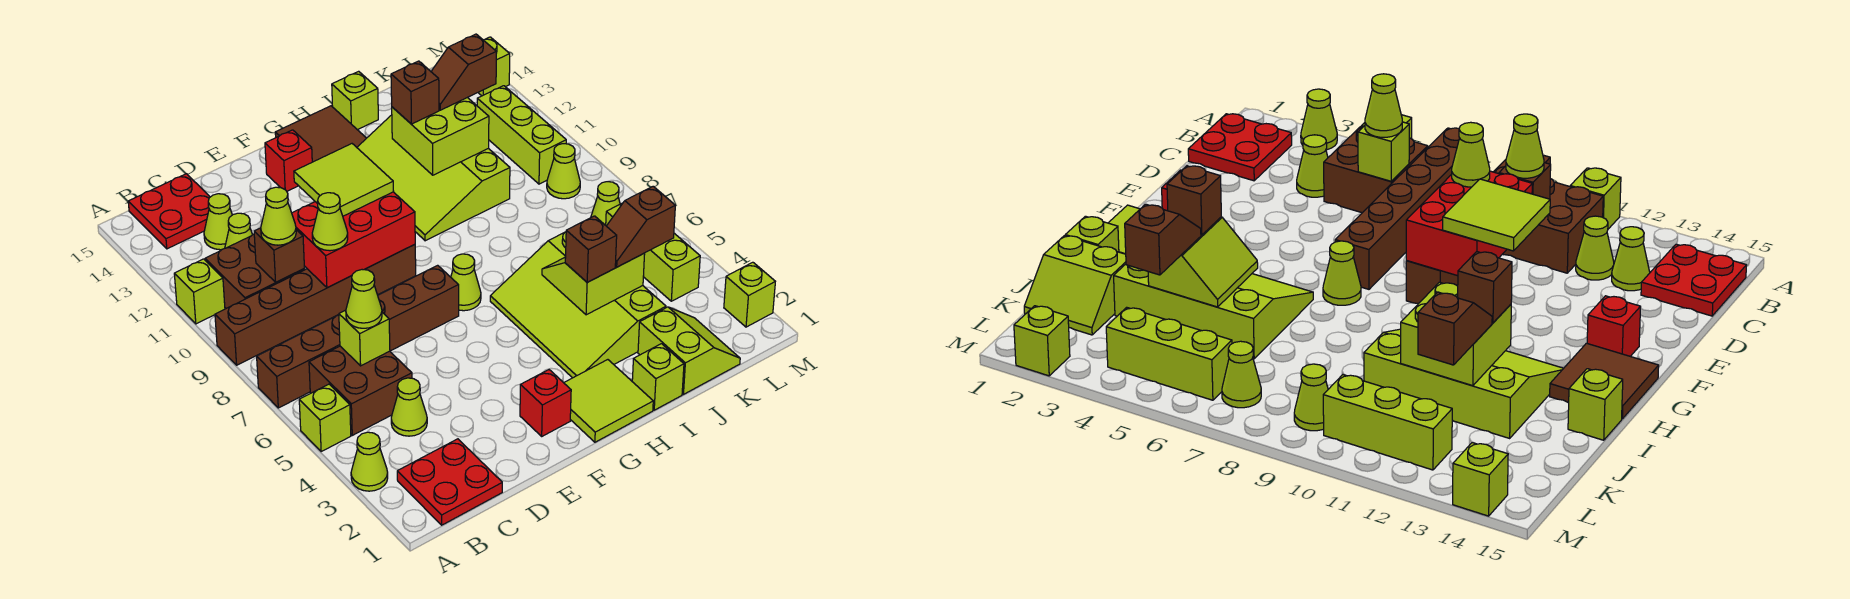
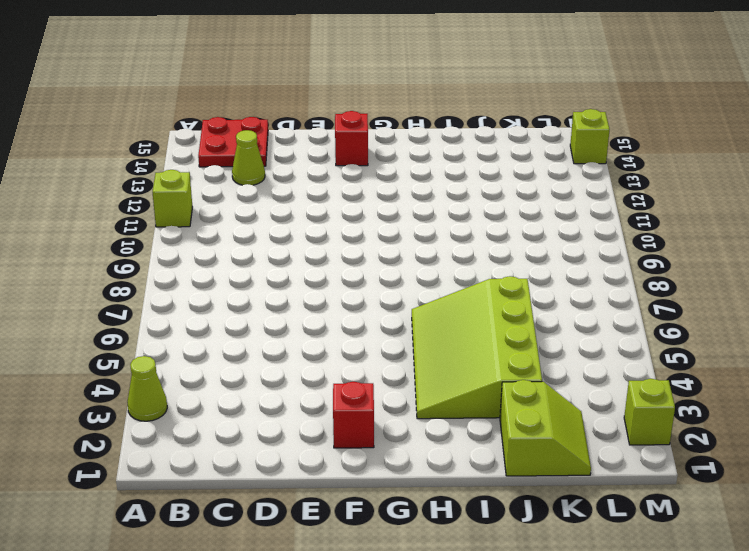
none -> lime brick A5 level 1
none -> brown brick A7:F7 level 1
none -> brown brick A9:F9 level 1
none -> red plate B1:C2 level 1

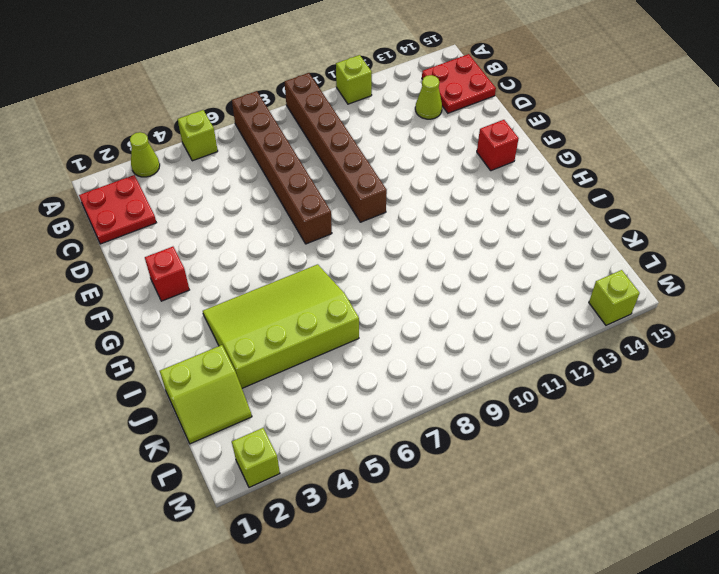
none -> brown brick B5:C6 level 1
none -> brown brick B10:C11 level 1
none -> lime cone C4 level 1
none -> lime cone C12 level 1

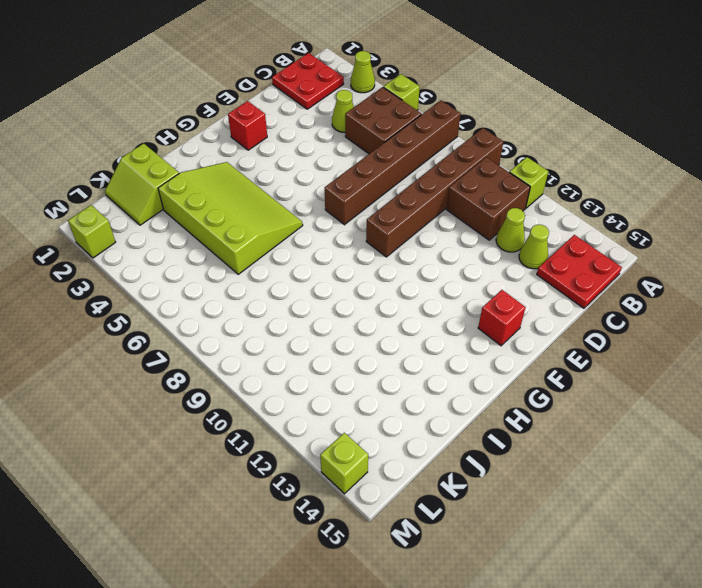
none -> lime tile G1:H2 level 1
none -> lime cone G7 level 1
none -> brown tile G14:H15 level 1
none -> lime slope H10:J13 level 1 top J

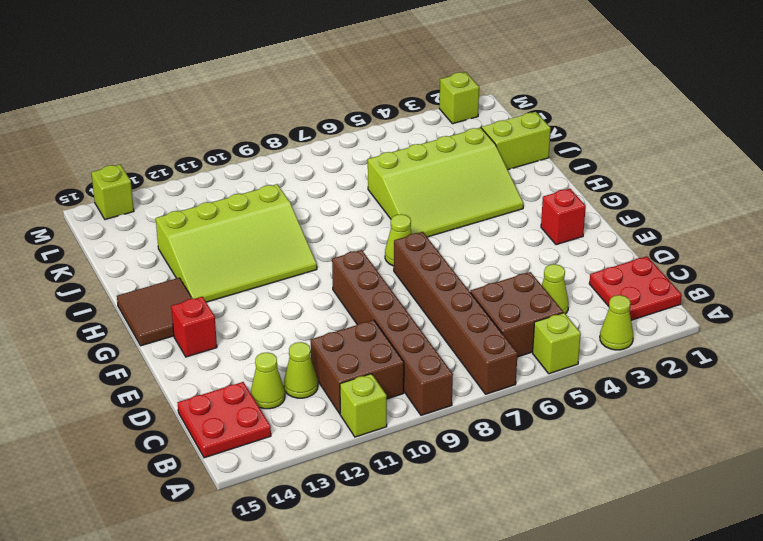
none -> lime tile G1:H2 level 1
none -> lime brick I1 level 1
none -> lime brick I15 level 1
none -> lime brick L4:L6 level 1

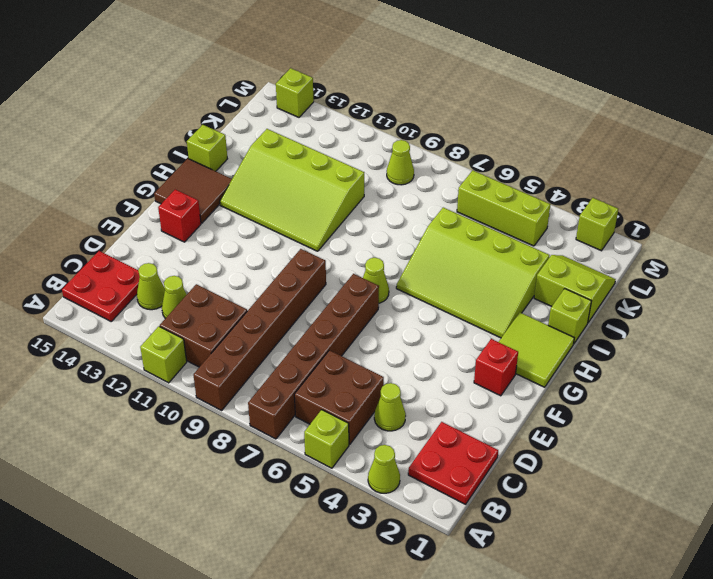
none -> lime cone L7 level 1
none -> lime brick L10:L12 level 1
none -> lime brick C6 level 2
none -> brown brick C10 level 2

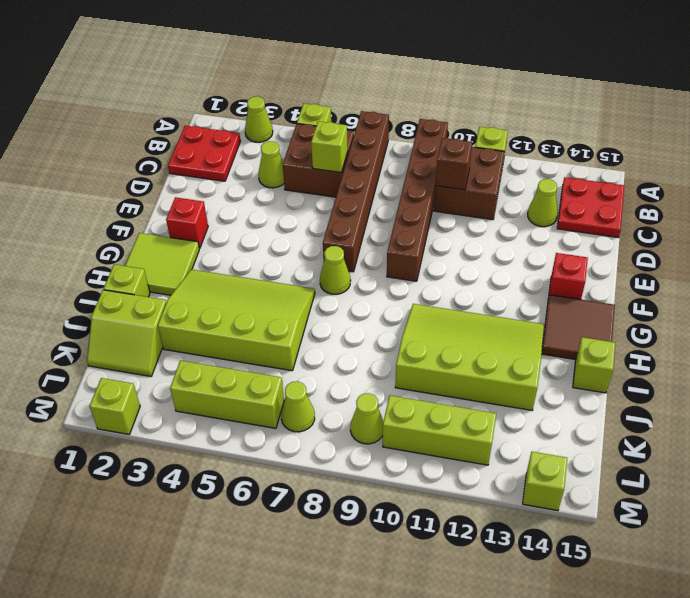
none -> lime cone C12 level 1
none -> red brick D9:F10 level 2
none -> lime slope I4:J5 level 2 top 4
none -> lime brick I11:J12 level 2

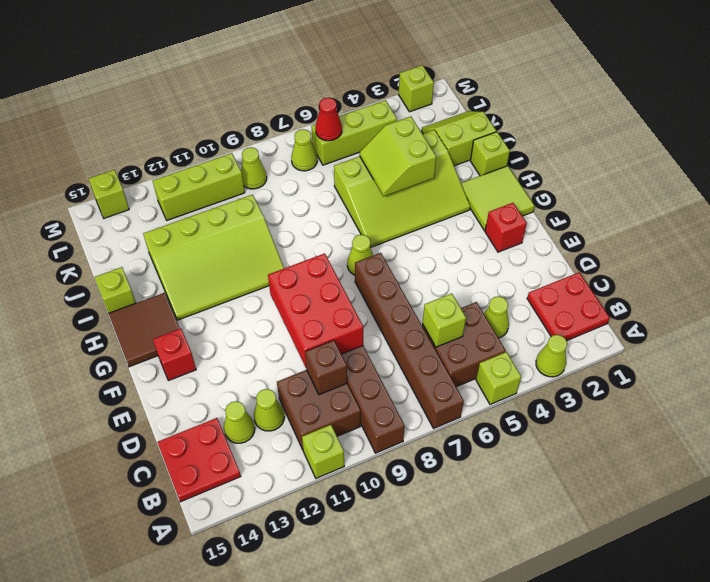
red cone L6 level 2 -> none
none -> lime brick I11:J12 level 2
none -> lime cone C6 level 3
none -> lime cone C10 level 3
none -> lime cone D9 level 3

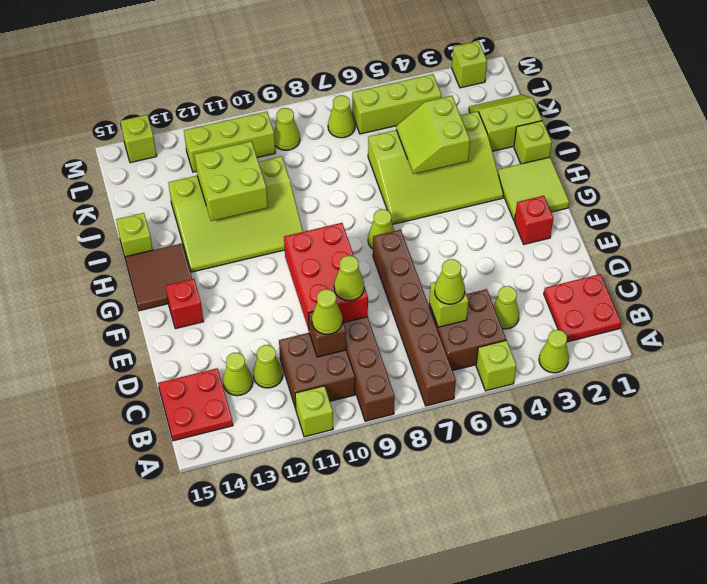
none -> lime tile E10:F11 level 3
none -> brown brick I4 level 3
none -> brown brick I12 level 3
none -> brown slope J4:K4 level 3 top K

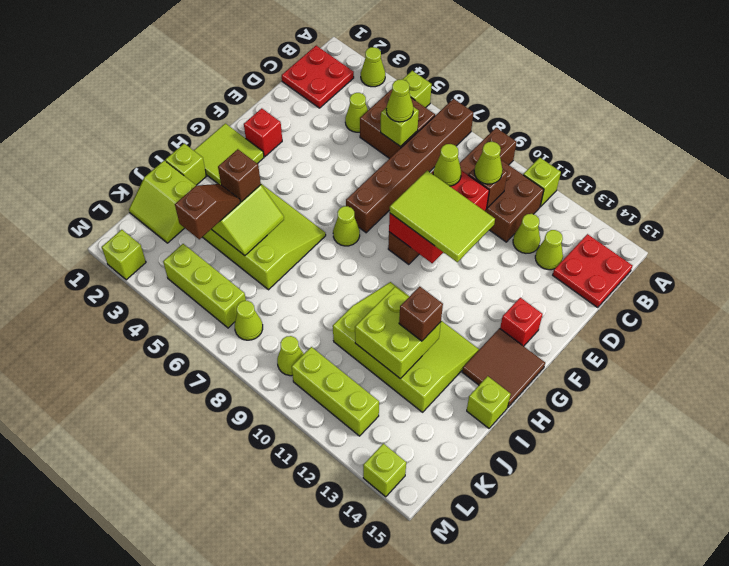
lime tile E9:F11 level 3 -> lime tile E10:F11 level 3
none -> brown slope J12:K12 level 3 top K

